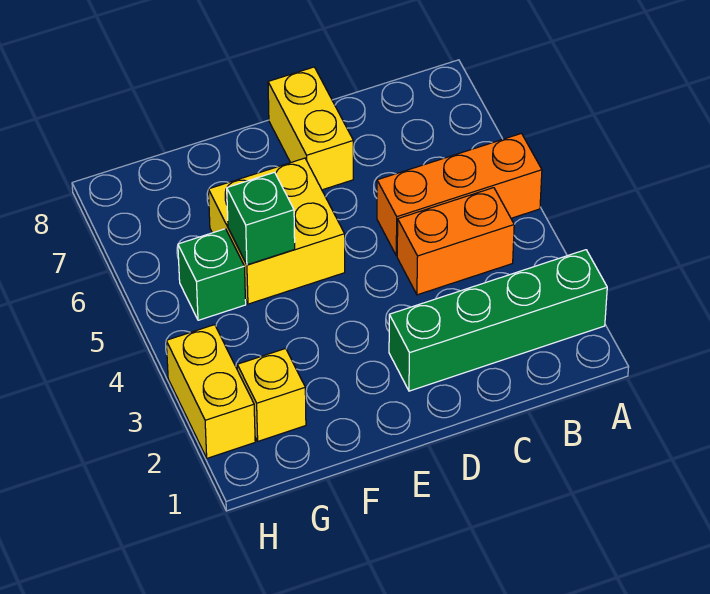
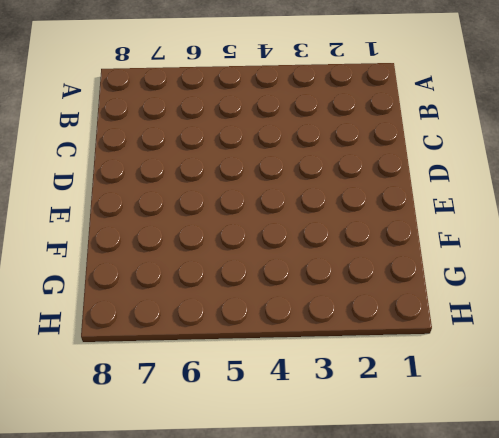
none -> green brick A2:D2 level 1
none -> orange brick A5:C5 level 1

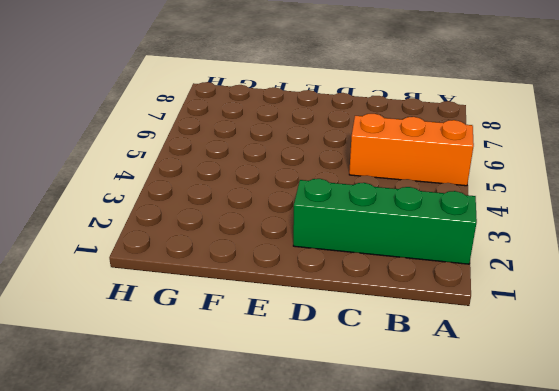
none -> orange brick B4:C4 level 1
none -> yellow brick D7:D8 level 1

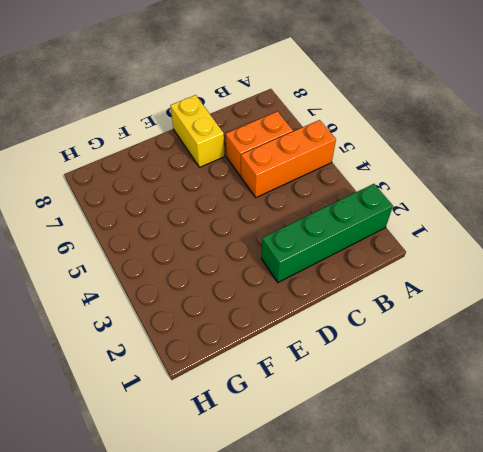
orange brick B6:C6 level 1 -> orange brick B4:C4 level 1
none -> yellow brick E5:F6 level 1
none -> yellow brick G2 level 1

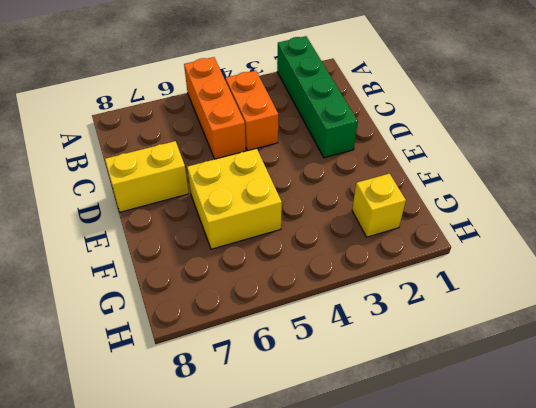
none -> green brick G5 level 1
none -> yellow brick H2:H3 level 1

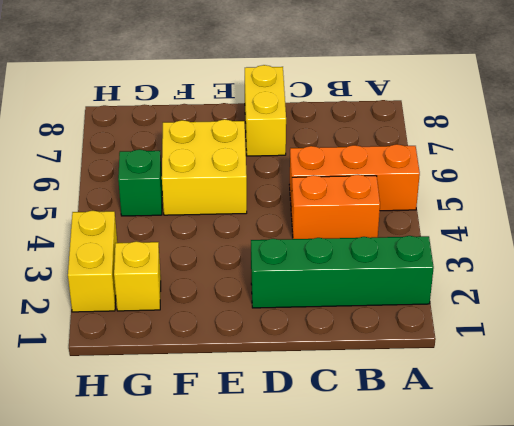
none -> green brick F5 level 2

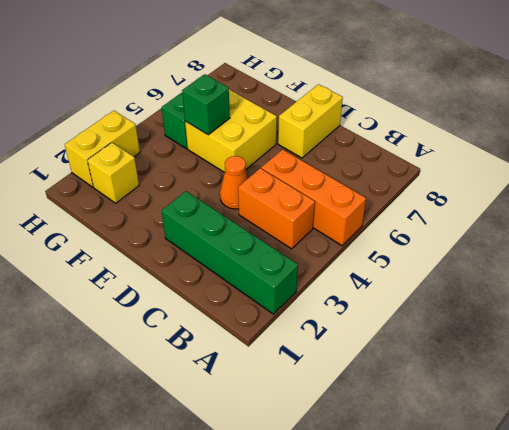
orange cone D4 level 1 -> none

